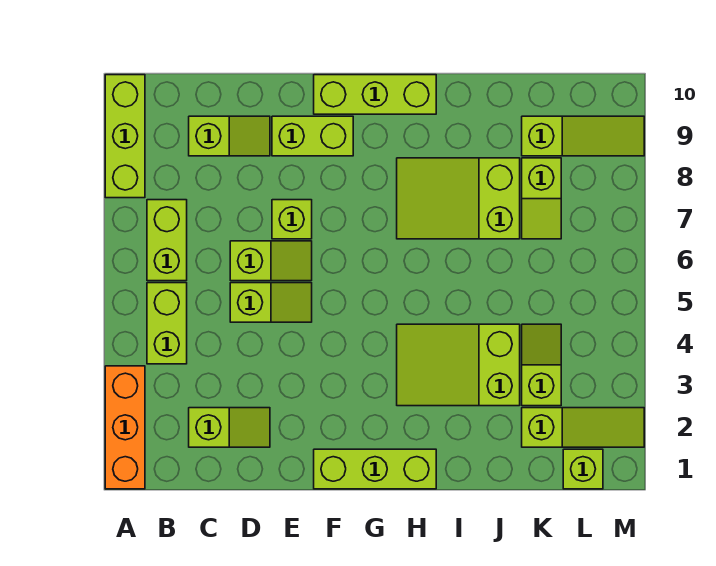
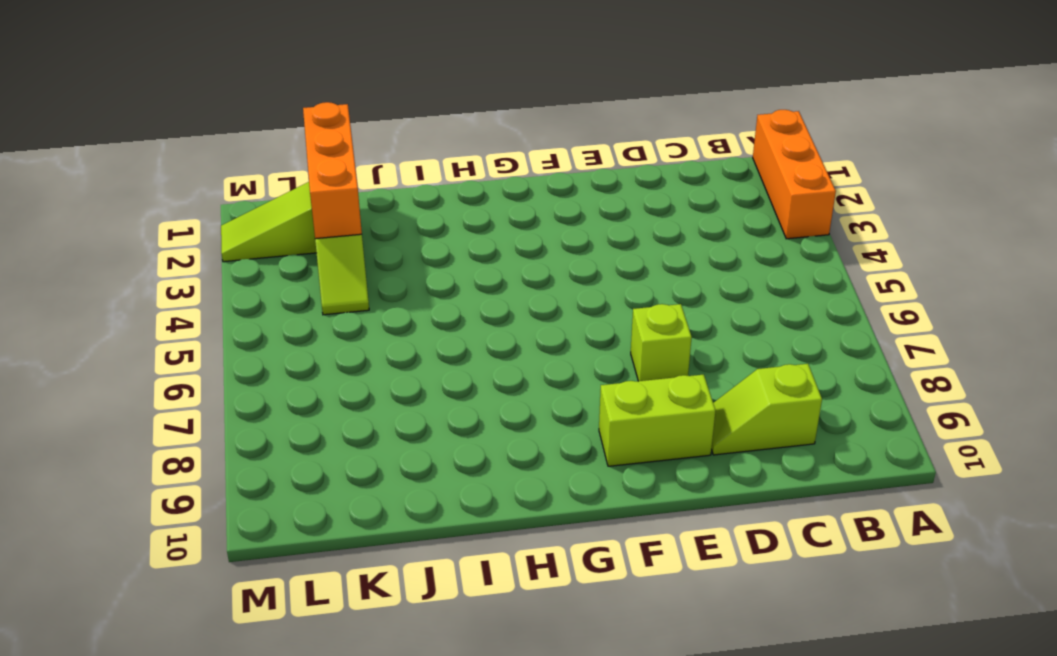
orange brick K1:K3 level 2 -> none
none -> lime brick A8:A10 level 1
none -> lime brick B4:B5 level 1
none -> lime brick B6:B7 level 1

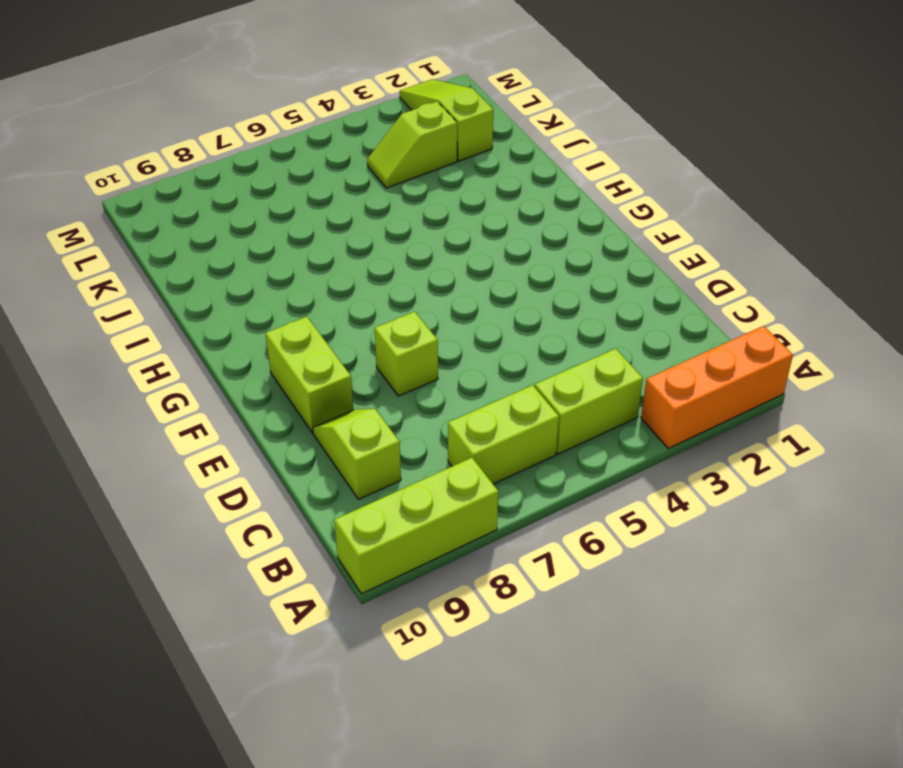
none -> lime slope C2:D2 level 1 top C
none -> lime slope D5:E5 level 1 top D
none -> lime slope D6:E6 level 1 top D

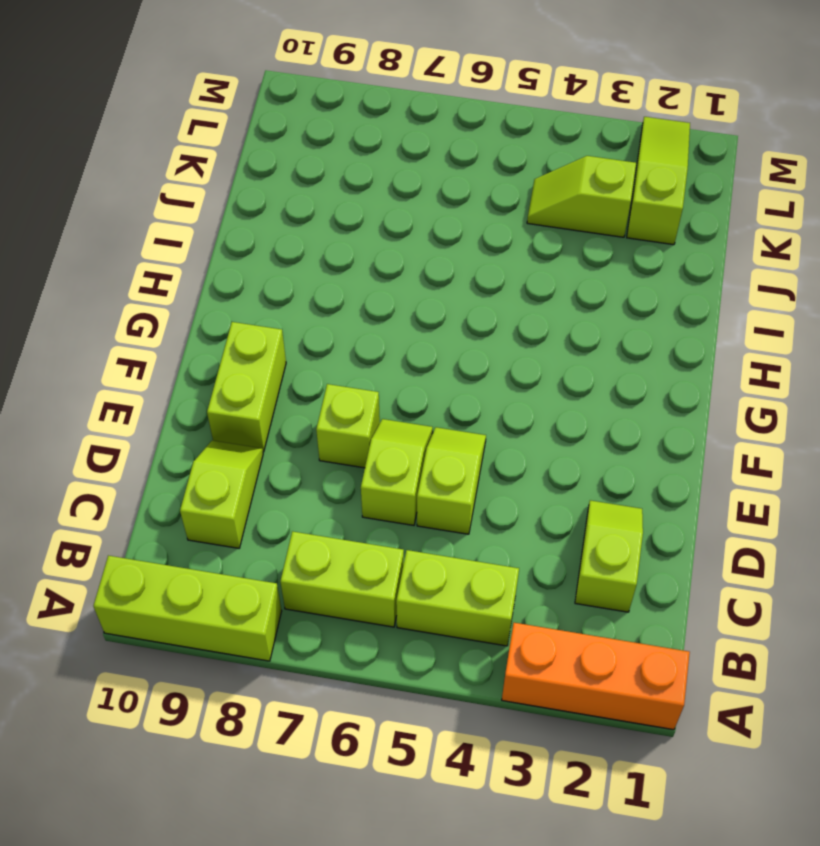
none -> lime brick F1:H1 level 1
none -> lime brick F10:H10 level 1
none -> lime slope H3:J4 level 1 top J

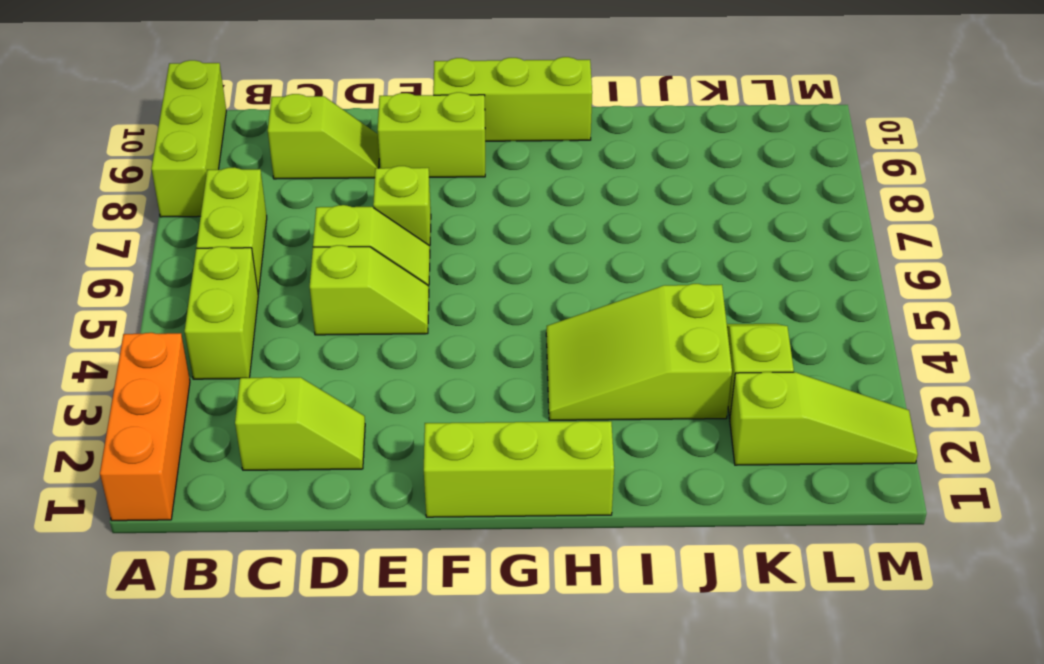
none -> lime slope H7:J8 level 1 top J
none -> lime slope K7:K8 level 1 top 8
none -> lime slope K9:M9 level 1 top K

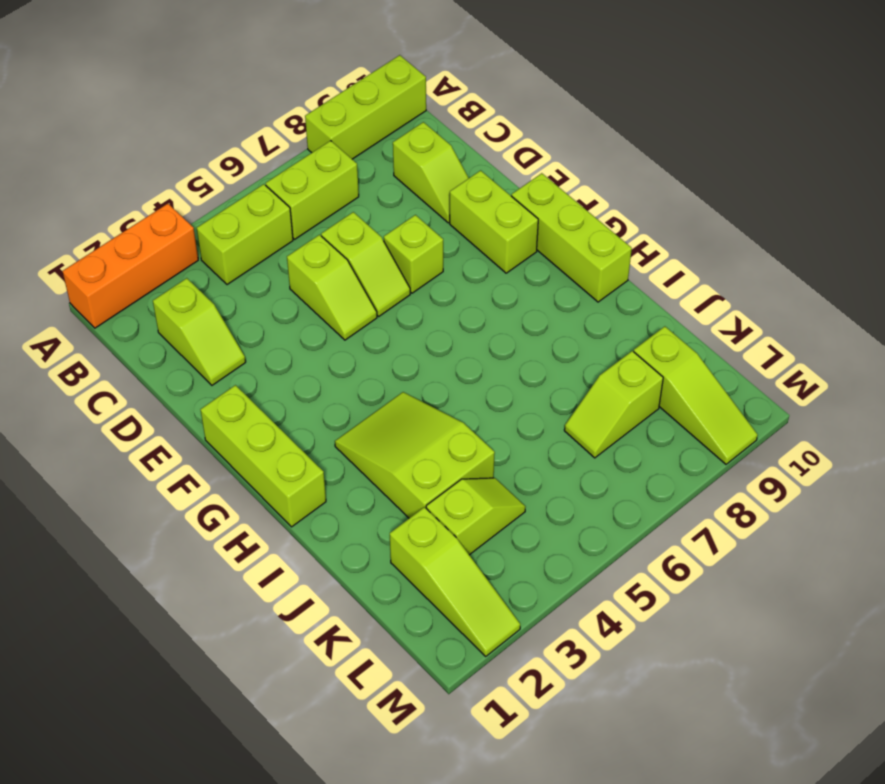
none -> lime slope H7:J8 level 1 top J
none -> lime brick L1 level 1

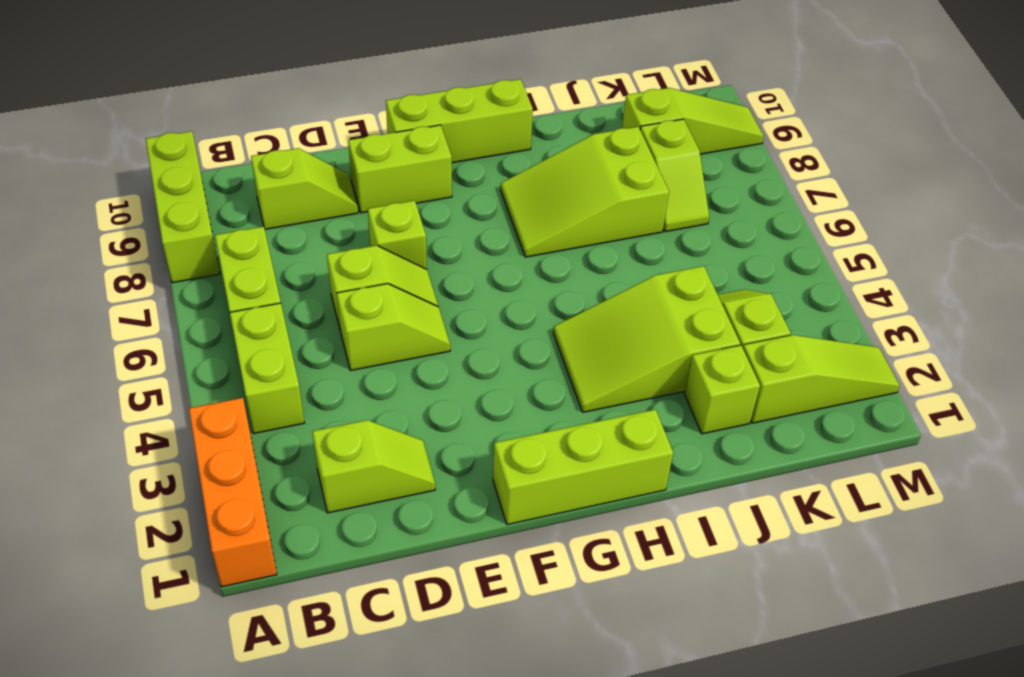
lime brick J2 level 1 -> lime brick L1 level 1

